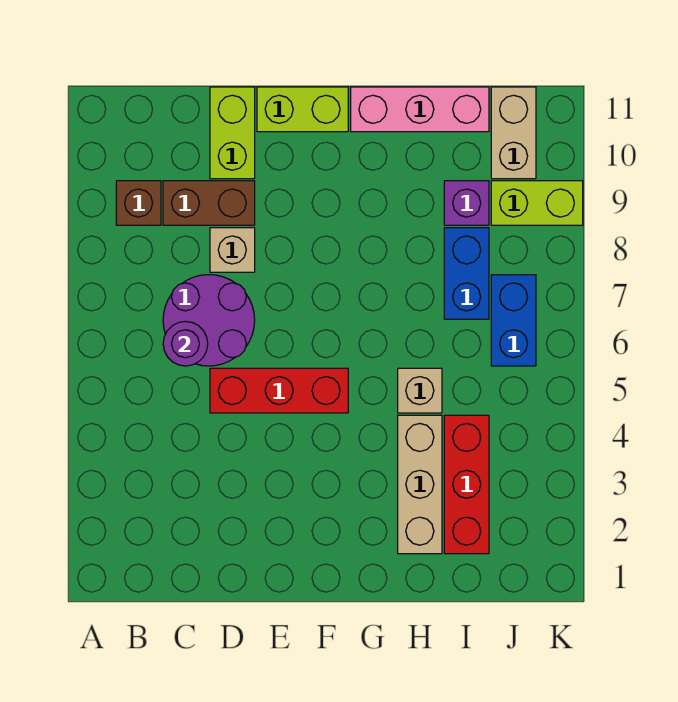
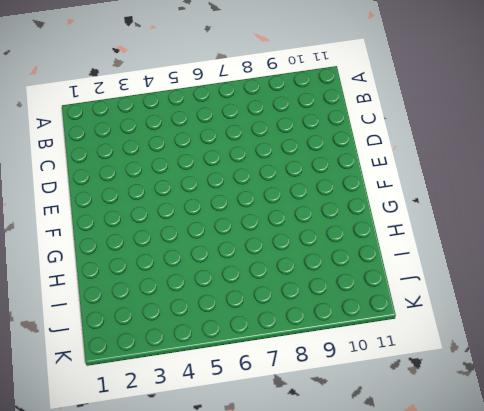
none -> brown brick B9 level 1
none -> purple round brick C6:D7 level 1
none -> brown brick C9:D9 level 1

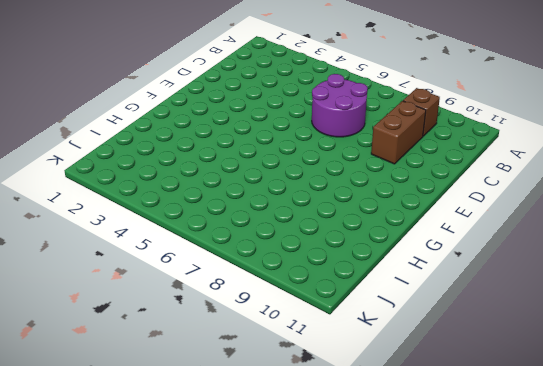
none -> red brick D5:F5 level 1
none -> tan brick D8 level 1
none -> lime brick D10:D11 level 1

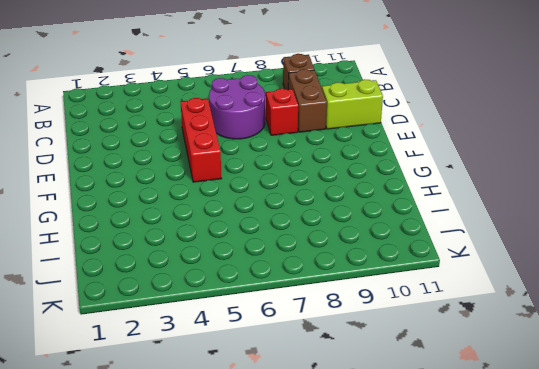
red brick D8 level 1 -> tan brick D8 level 1
none -> lime brick E11:F11 level 1
none -> pink brick G11:I11 level 1
none -> tan brick H2:H4 level 1

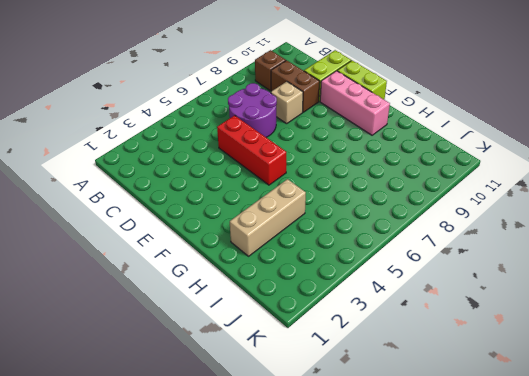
pink brick E10:G10 level 1 -> pink brick G11:I11 level 1
none -> tan brick H5 level 1
none -> red brick I2:I4 level 1
none -> blue brick I7:I8 level 1

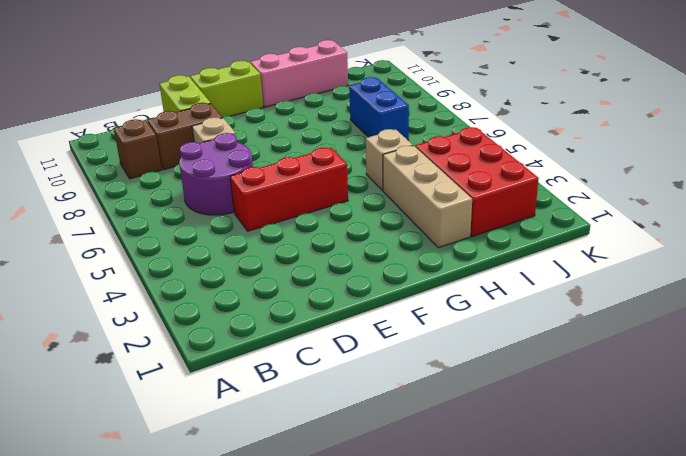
red brick I2:J4 level 1 -> red brick I2:I4 level 1
none -> purple brick I9 level 1
none -> blue brick J6:J7 level 1
none -> lime brick J9:K9 level 1

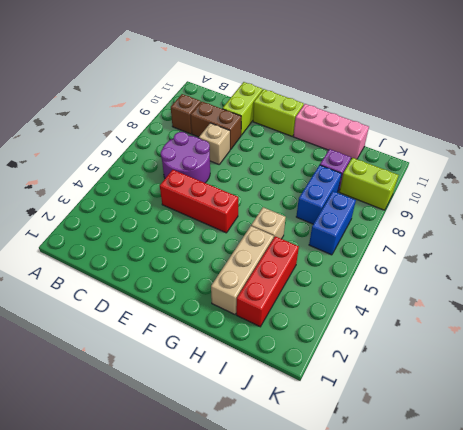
none -> tan brick J10:J11 level 1
none -> purple round brick C6 level 2

